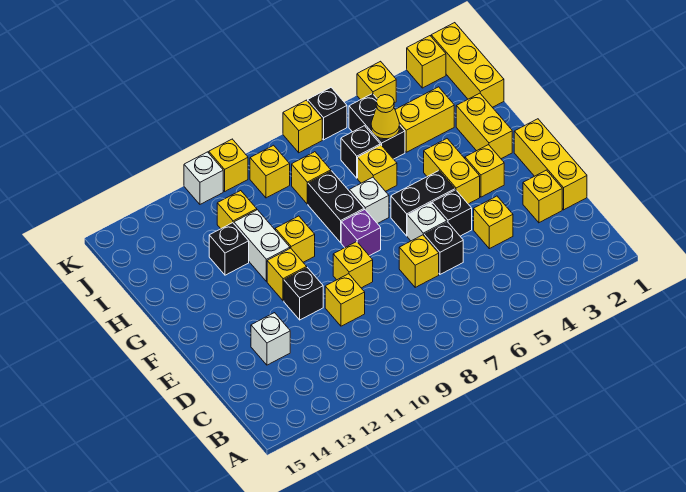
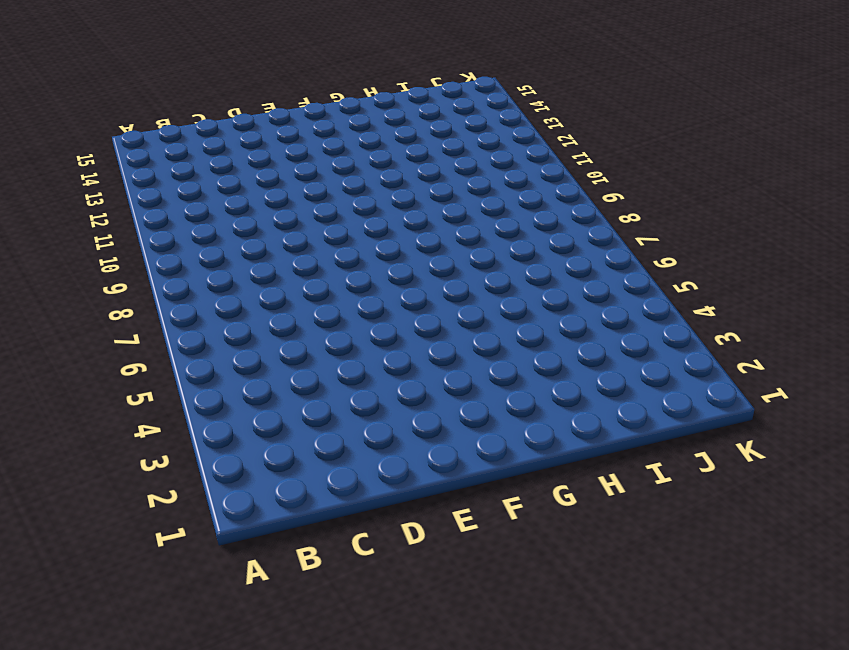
none -> yellow brick D1:F1 level 1
none -> yellow brick D2 level 1
none -> yellow brick D4 level 1
none -> black brick D6 level 1

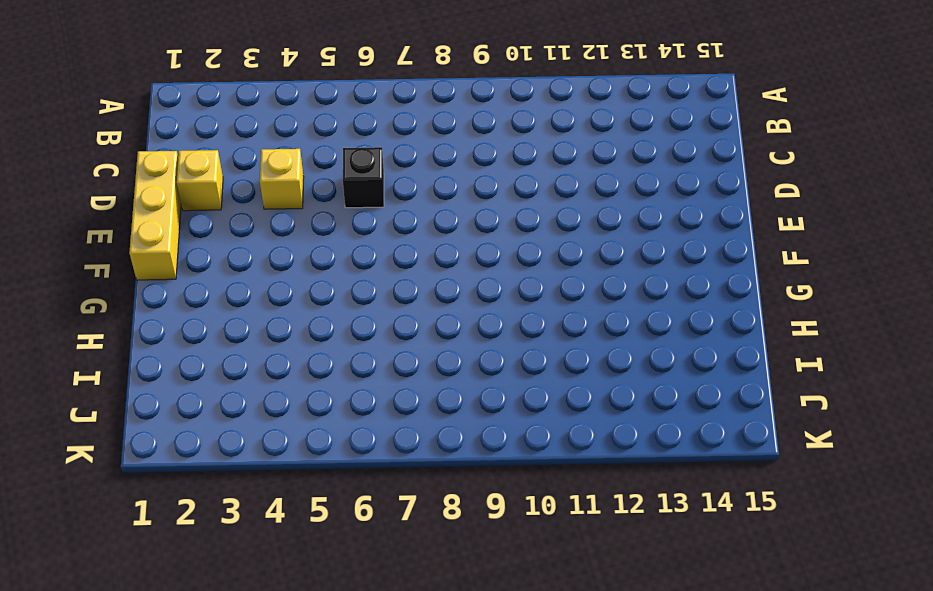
none -> yellow brick D7 level 1
none -> yellow brick D10 level 1
none -> white brick D13 level 1
none -> black brick E5 level 1

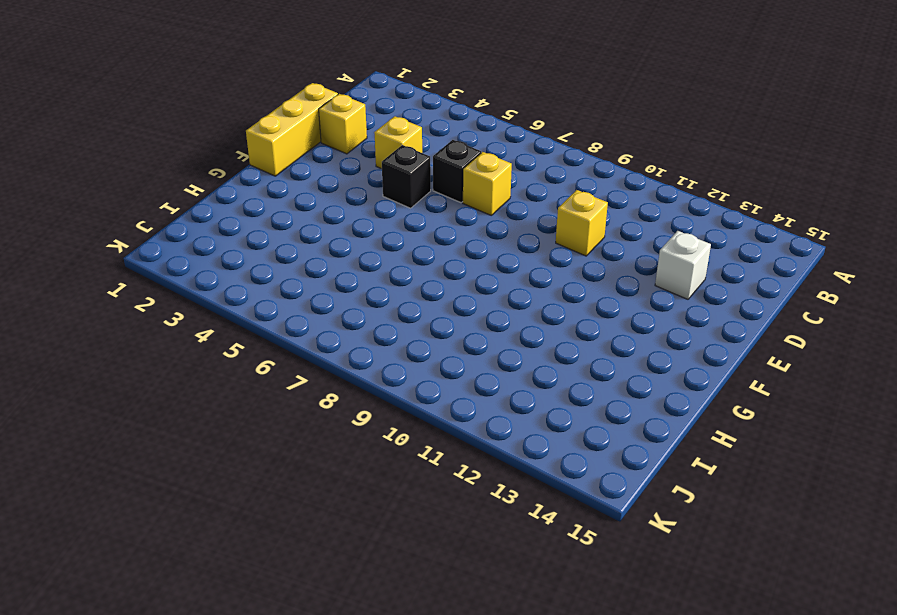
none -> white brick E6 level 1
none -> yellow brick E9 level 1
none -> black brick E11 level 1
none -> yellow brick F3 level 1

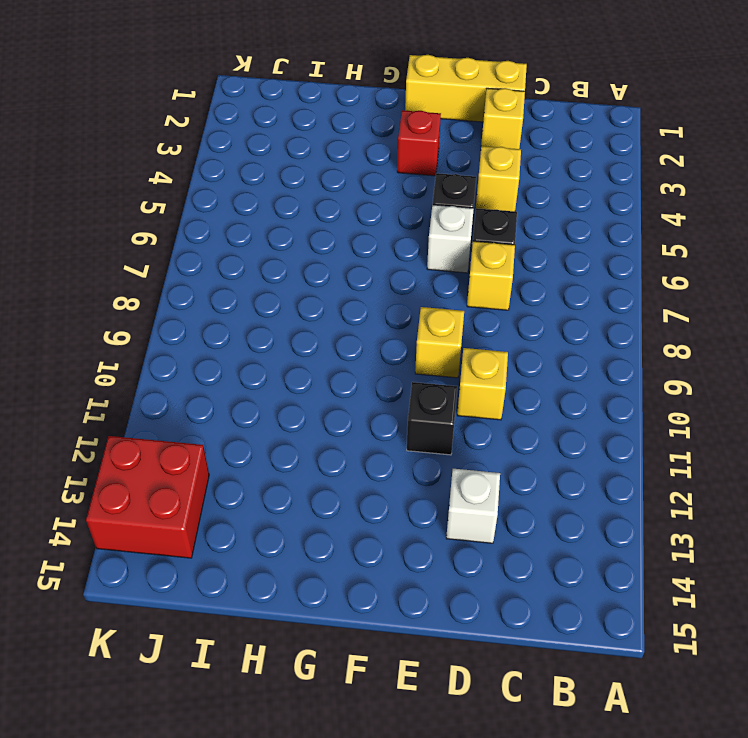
red brick F3 level 1 -> yellow brick F3 level 1
red brick J13:K14 level 1 -> none
none -> yellow brick F4:G4 level 1
none -> black brick F5:F6 level 1
none -> purple brick F8 level 1
none -> yellow brick F11 level 1

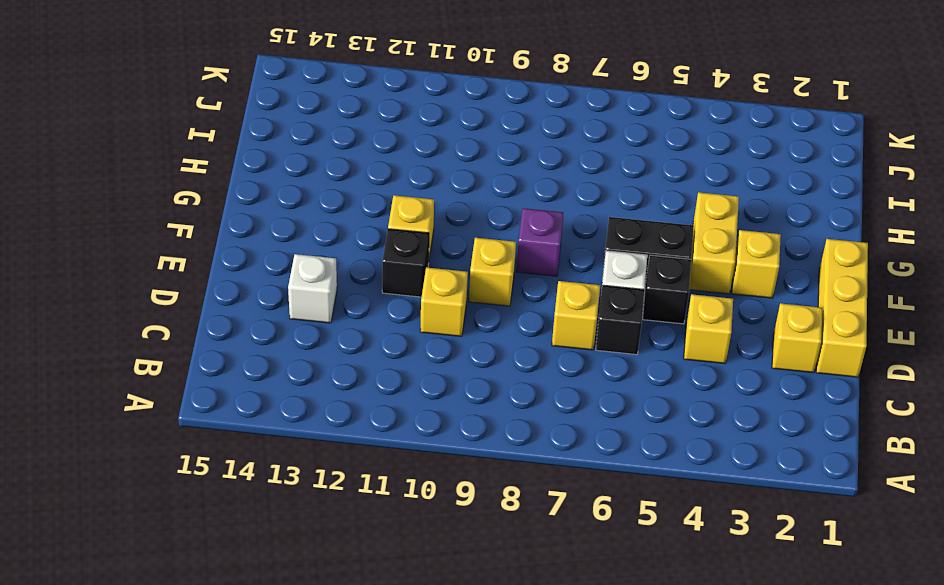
none -> yellow brick G2:H2 level 1
none -> white brick G7 level 1
none -> black brick G8:H8 level 1
none -> yellow brick G10 level 1

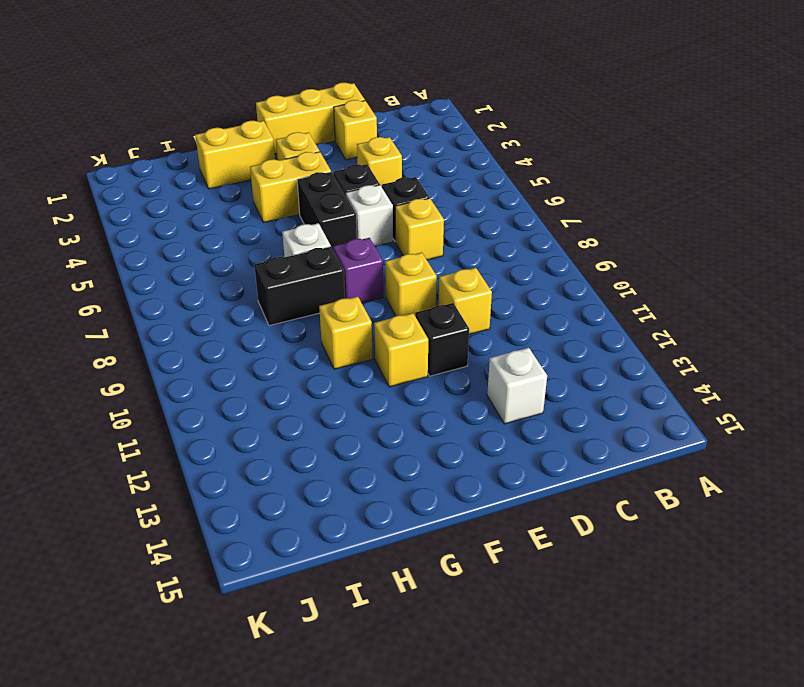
none -> white brick G11:H11 level 1
none -> yellow brick H6 level 1
none -> black brick H12 level 1
none -> yellow brick I1:K1 level 1

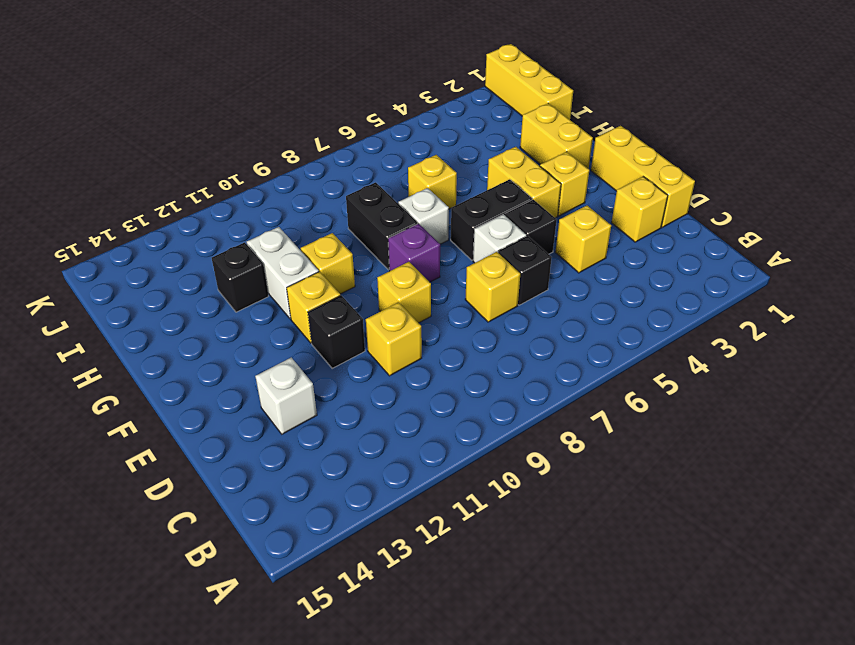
none -> yellow brick I3:I4 level 1
none -> black brick I5:J5 level 1
none -> black brick I6 level 1
none -> yellow brick I8 level 1

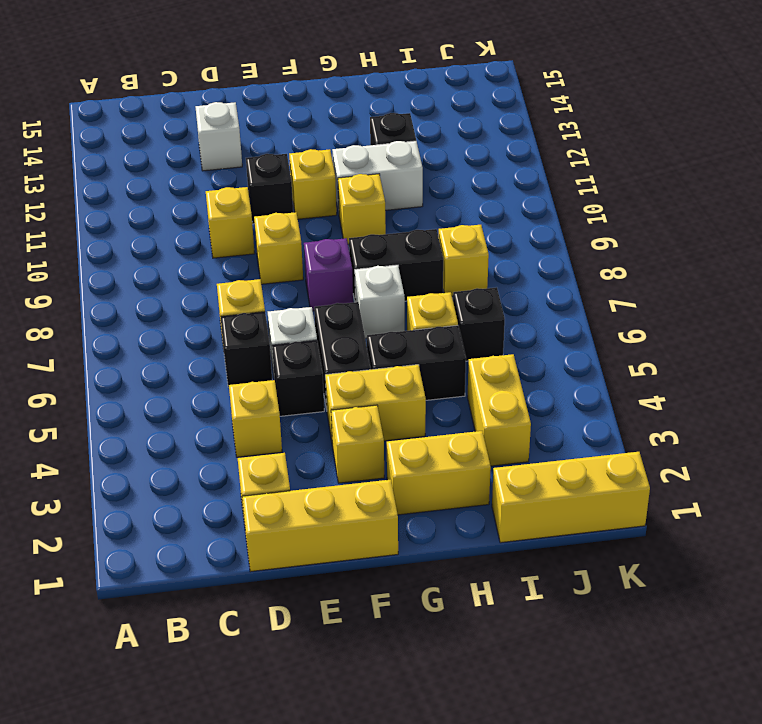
black brick G5:H5 level 1 -> black brick I5:J5 level 1
none -> yellow brick I11 level 1
none -> yellow brick J9 level 1
none -> yellow brick K2 level 1
none -> yellow brick K4 level 1

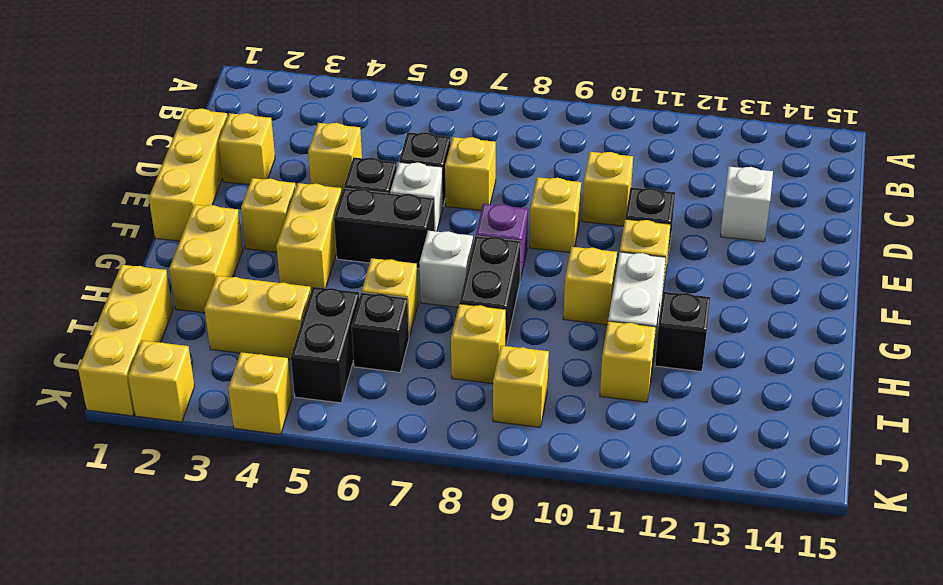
none -> black brick K6 level 1
none -> yellow brick K7 level 1
none -> yellow brick K10 level 1
none -> white brick K11 level 1

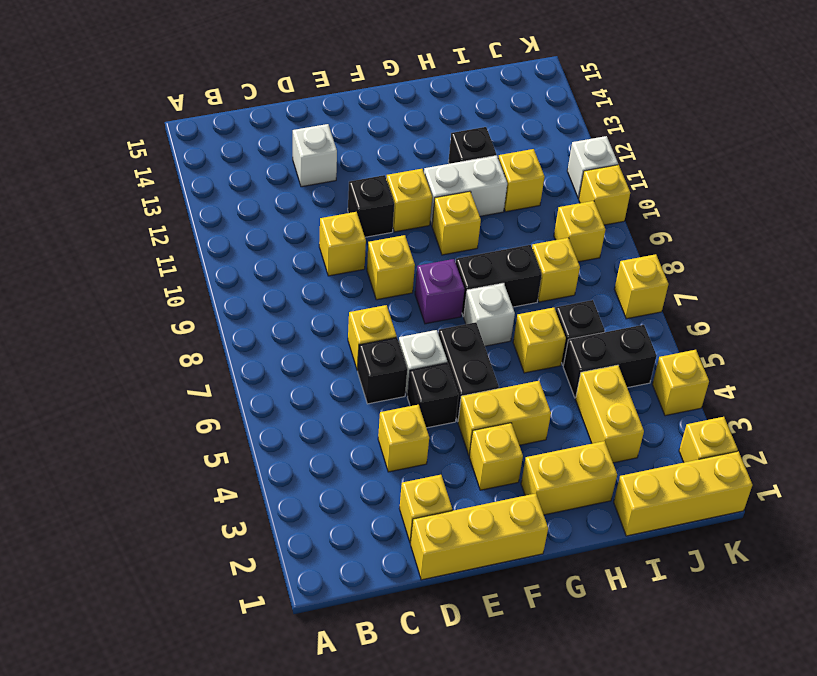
none -> black brick K6 level 1
none -> yellow cone I5 level 2

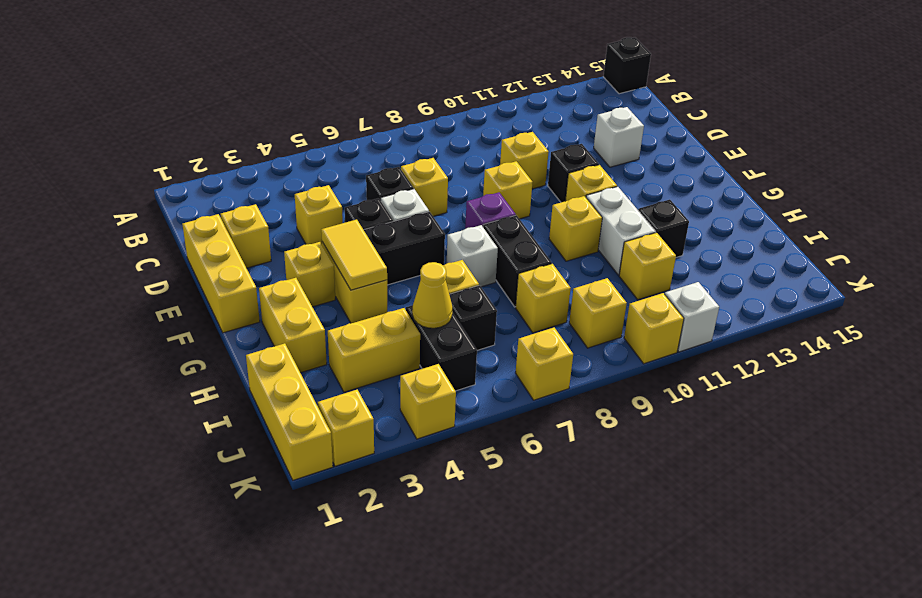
black brick A15 level 1 -> black brick K6 level 1
yellow tile F4:G4 level 2 -> none

